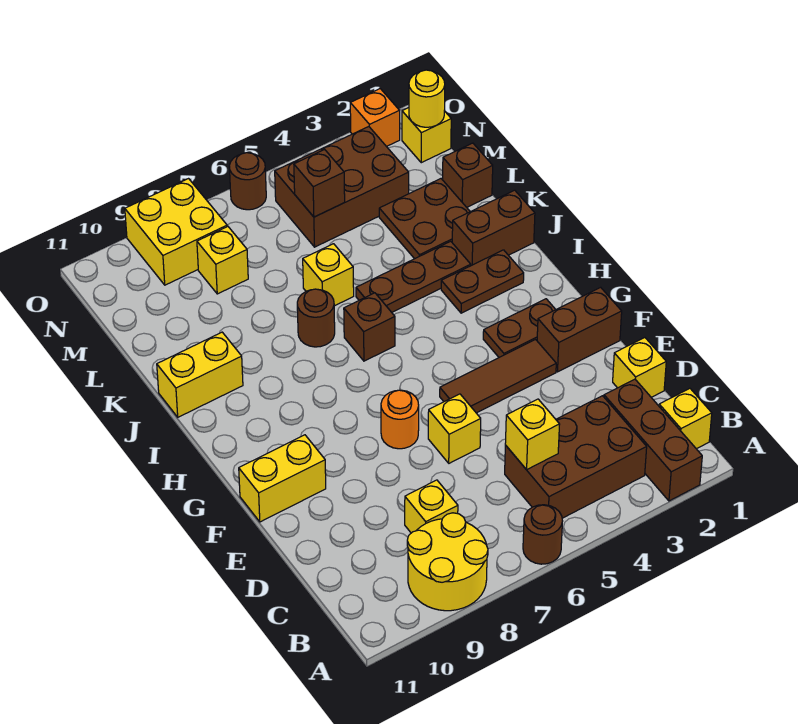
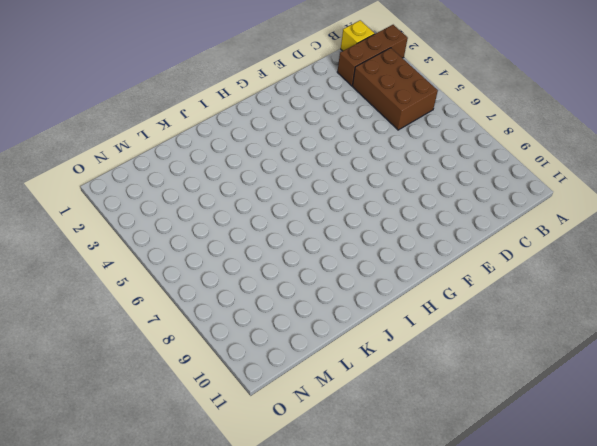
none -> brown round brick A6 level 1
none -> yellow round brick A8:B9 level 1
none -> yellow brick C8 level 1
none -> yellow brick D1 level 1

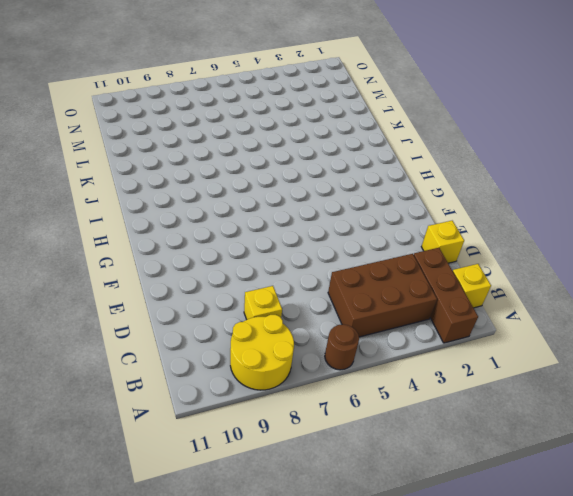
none -> yellow brick E6 level 1
none -> brown brick F1:F2 level 1
none -> brown tile F3:F5 level 1
none -> orange round brick F7 level 1

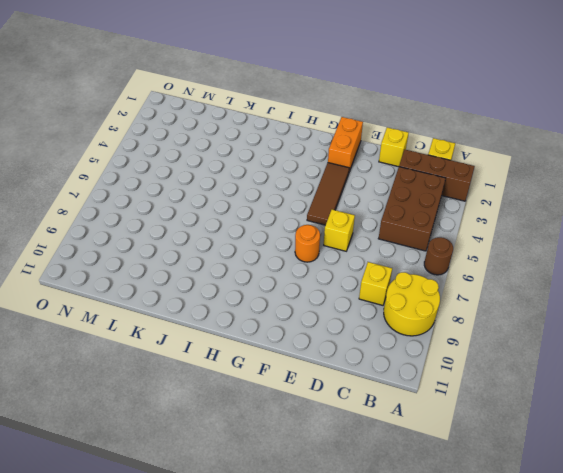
orange brick F1:F2 level 1 -> brown brick F1:F2 level 1
none -> yellow brick F10:F11 level 1
none -> brown plate G2:G3 level 1
none -> brown plate I2:I3 level 1
none -> brown brick I6 level 1

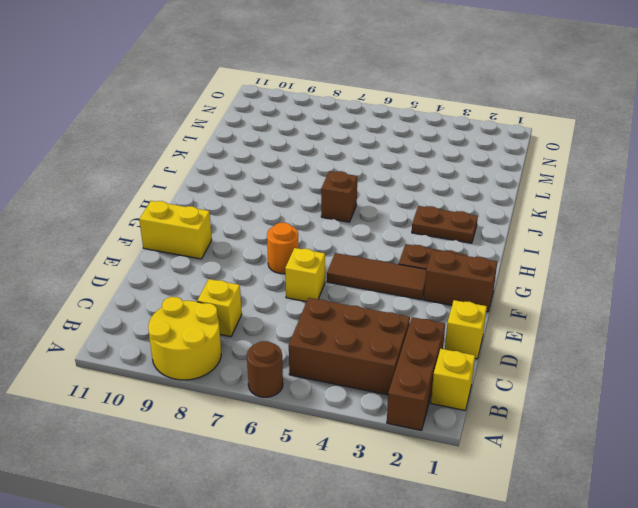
none -> brown brick J1:J2 level 1
none -> brown plate J3:J5 level 1
none -> brown round brick J7 level 1
none -> yellow brick J10:J11 level 1

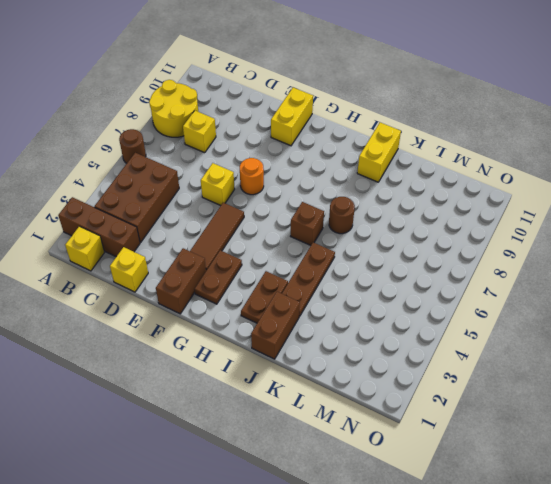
none -> brown plate K2:L3 level 1
none -> yellow brick K6 level 1
none -> brown brick L1 level 1
none -> brown brick M3:N5 level 1

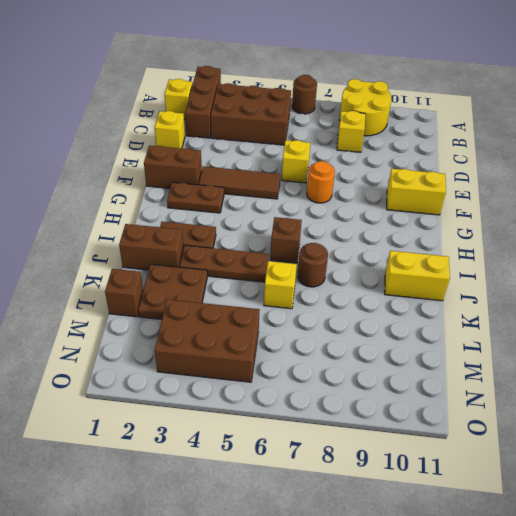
none -> yellow brick M8 level 1
none -> yellow brick N1 level 1
none -> yellow brick N8:O9 level 1
none -> orange brick O2 level 1

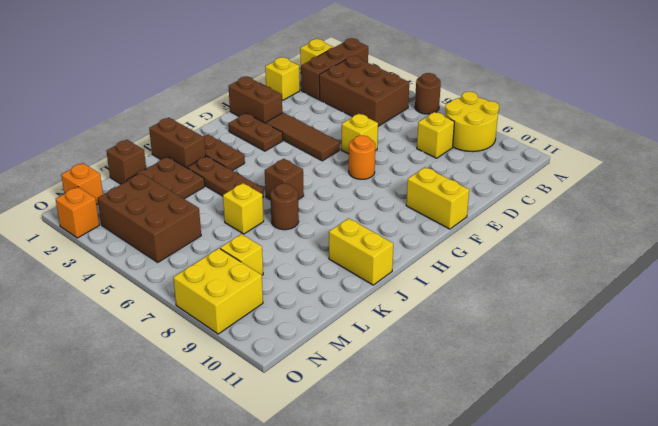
orange brick N1 level 1 -> yellow brick N1 level 1
none -> brown round brick O6 level 1
none -> yellow brick C5 level 2
none -> brown brick M5 level 2
none -> yellow round brick N1 level 2

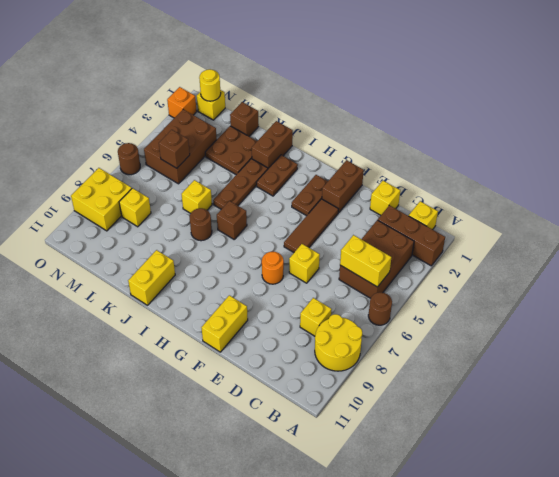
yellow brick B5:C5 level 2 -> yellow brick C5 level 2

